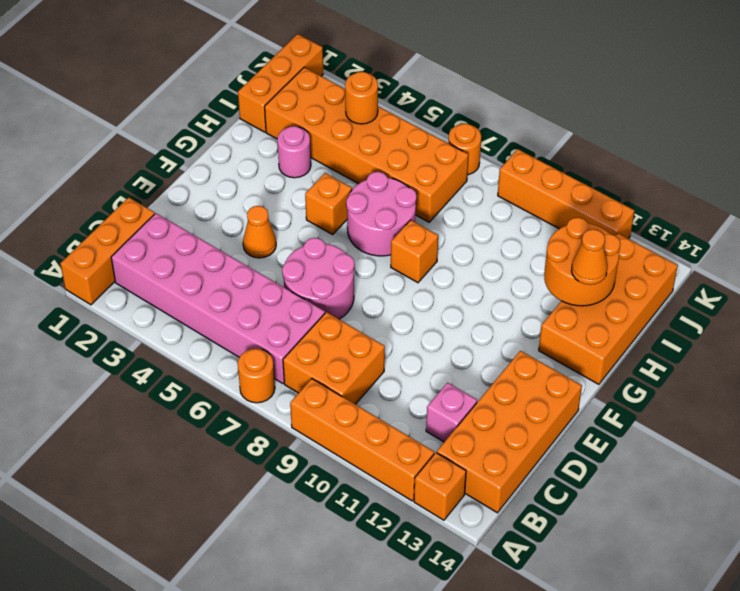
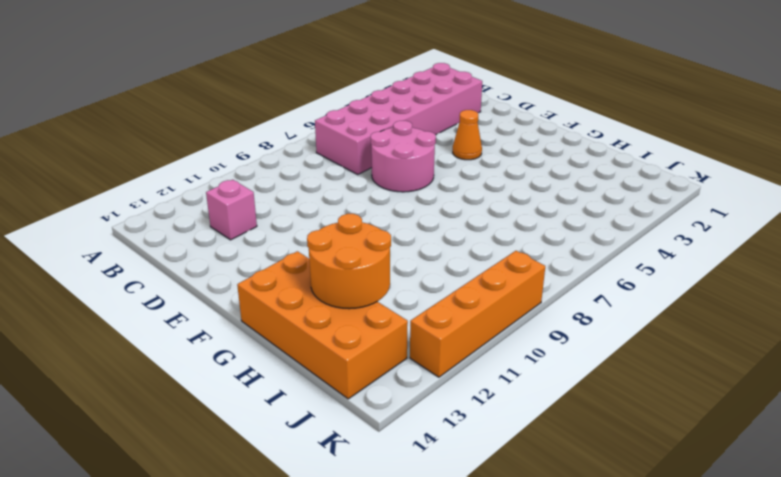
none -> orange brick A1:C1 level 1
none -> orange round brick A7 level 1
none -> orange brick A9:A12 level 1

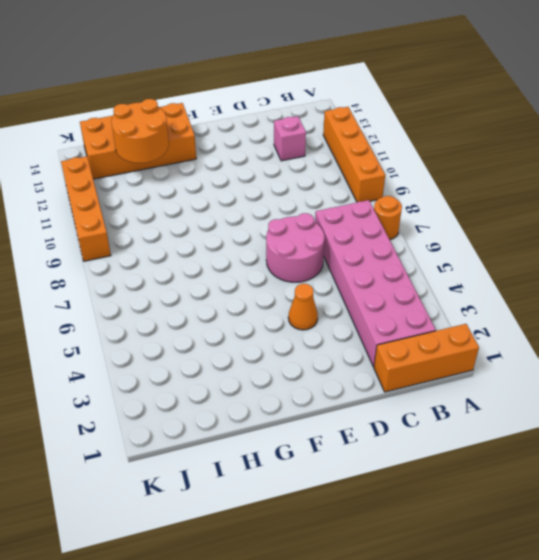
none -> orange brick A13 level 1
none -> orange brick B8:C9 level 1
none -> orange brick B13:E14 level 1

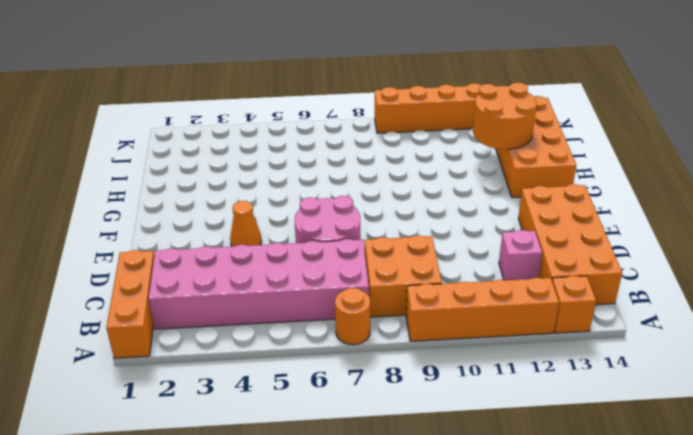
none -> orange brick G5 level 1
none -> pink round brick G6:H7 level 1
none -> orange brick G8 level 1

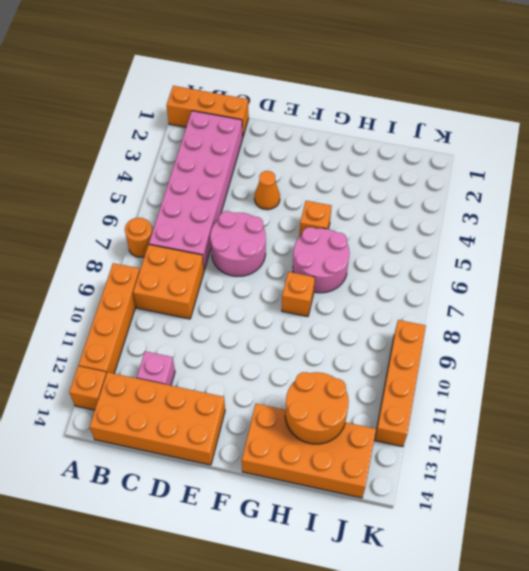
none -> pink round brick H3 level 1
none -> orange brick I1:K1 level 1
none -> orange brick I2:J7 level 1

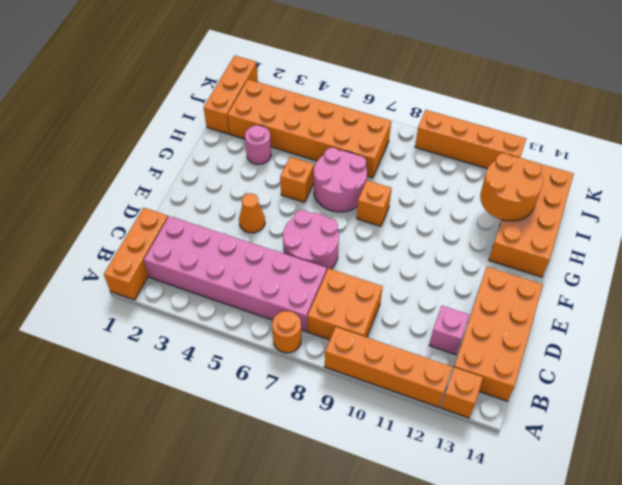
none -> orange round brick K7 level 1
none -> orange round brick J4 level 2
none -> orange cone H13 level 3

